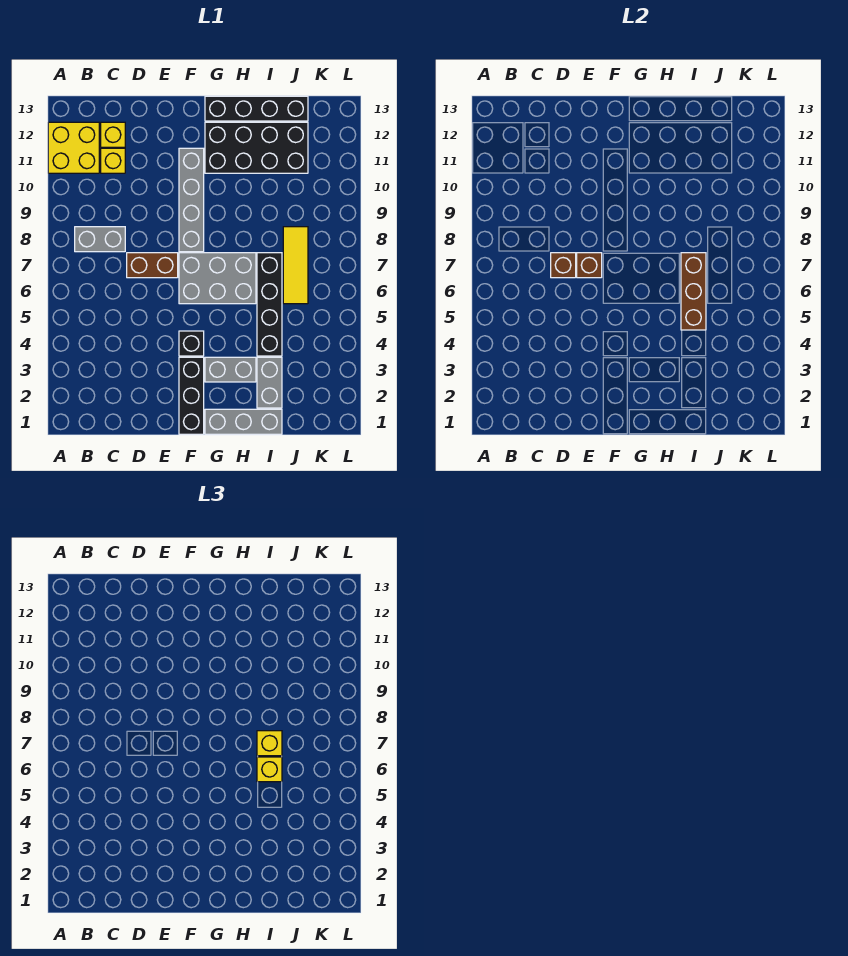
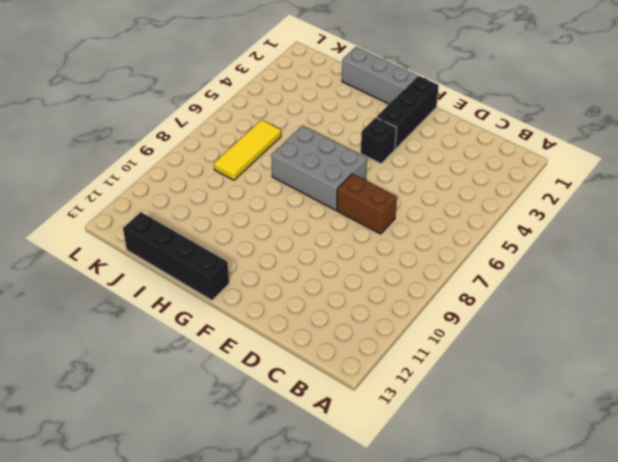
none -> yellow brick A11:B12 level 1
none -> grey brick B8:C8 level 1
none -> yellow brick C11 level 1

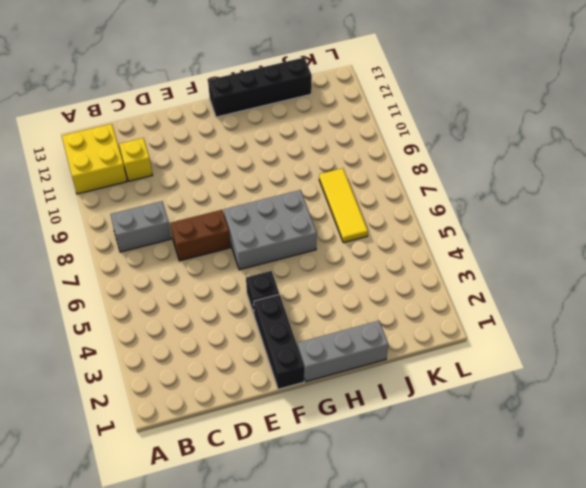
none -> yellow brick C12 level 1
none -> grey brick F8:F11 level 1
none -> grey brick G3:H3 level 1

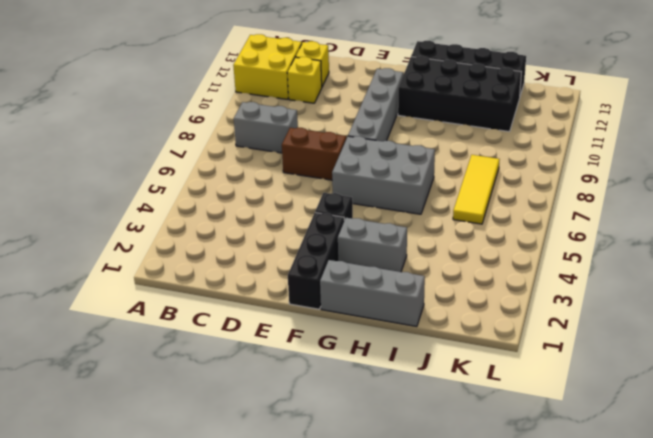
none -> grey brick I2:I3 level 1
none -> black brick I4:I7 level 1
none -> brown brick D7 level 2

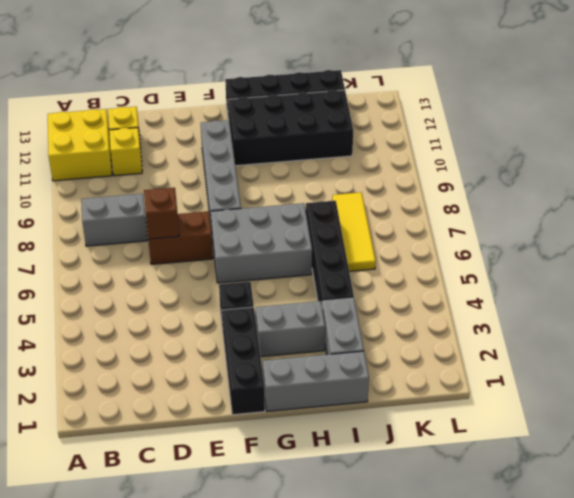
none -> brown brick E7 level 2
none -> brown brick I5:I7 level 2
none -> yellow brick I6 level 3

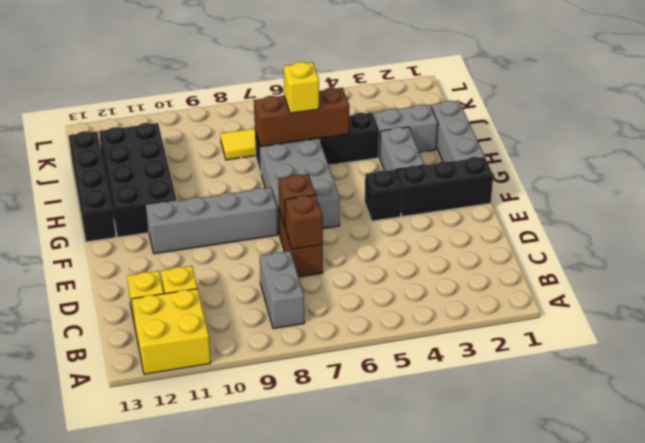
none -> yellow brick I7 level 3

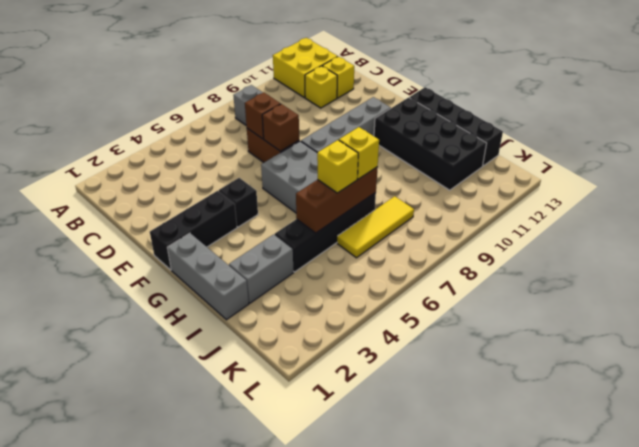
none -> grey brick G3:H3 level 1

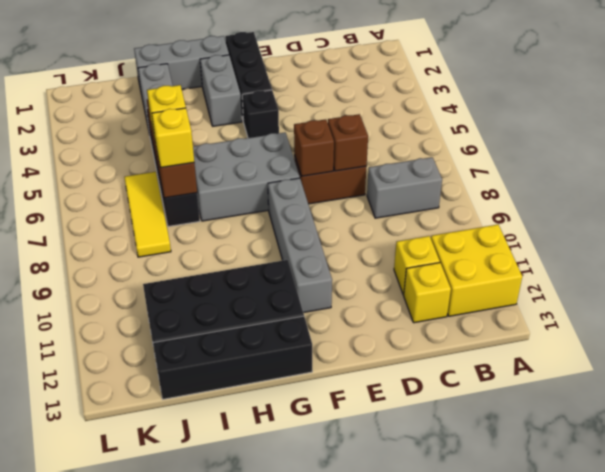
grey brick G2:G3 level 1 -> grey brick G3:H3 level 1

